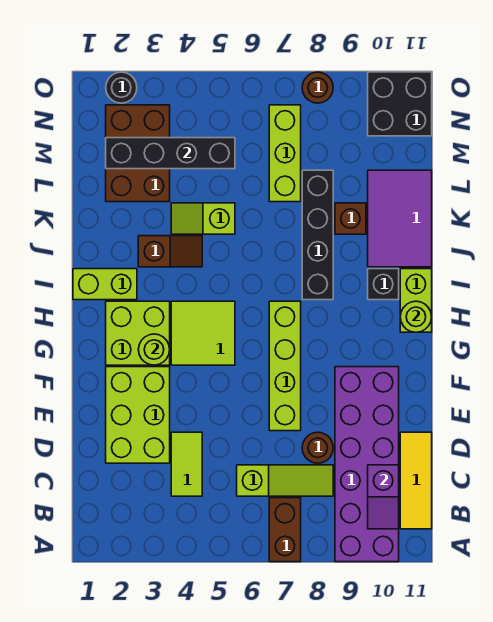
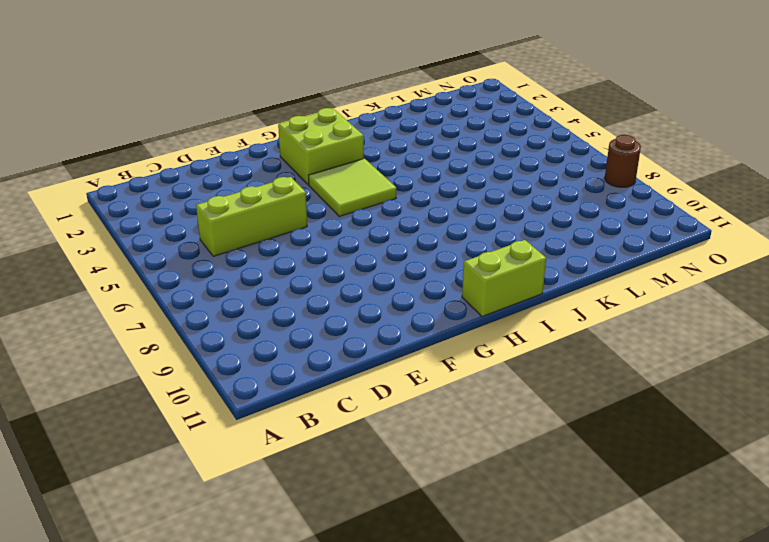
lime brick C5:E5 level 1 -> lime brick L7:N7 level 1
none -> brown brick A7:B7 level 1
none -> purple brick A9:F10 level 1
none -> yellow tile B11:D11 level 1

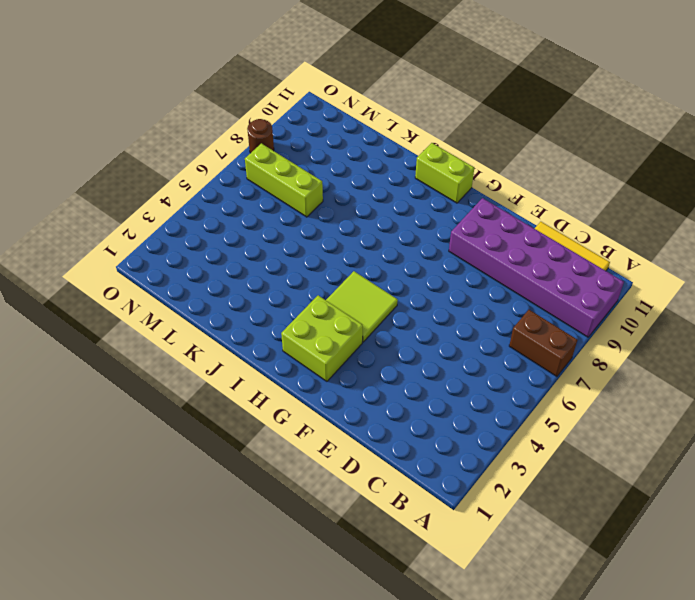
none -> lime tile C4:D4 level 1
none -> lime slope C6:C8 level 1 top 6
none -> lime brick D2:F3 level 1

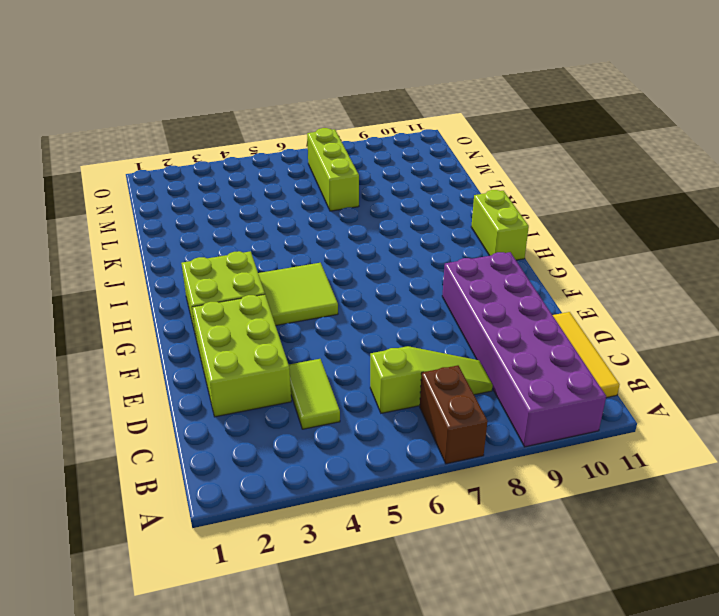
none -> brown round brick D8 level 1
none -> lime brick E7:H7 level 1
none -> lime brick I1:I2 level 1

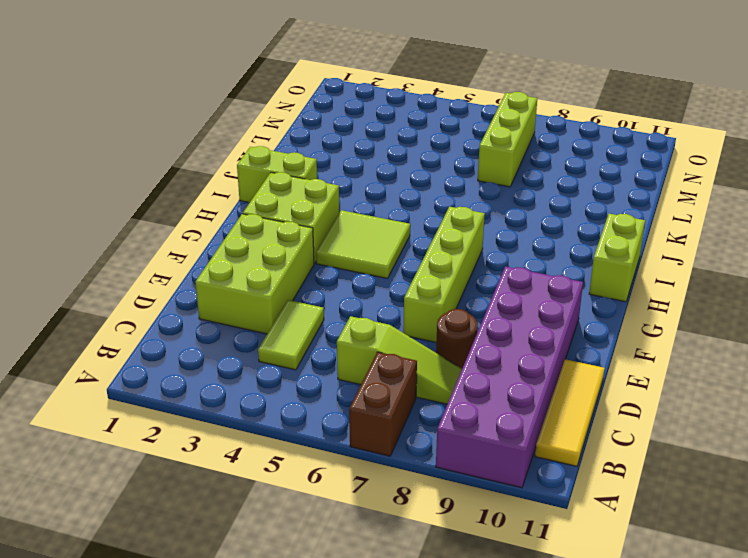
none -> black brick I8:L8 level 1
none -> black brick I10 level 1
none -> brown slope J3:J4 level 1 top 3

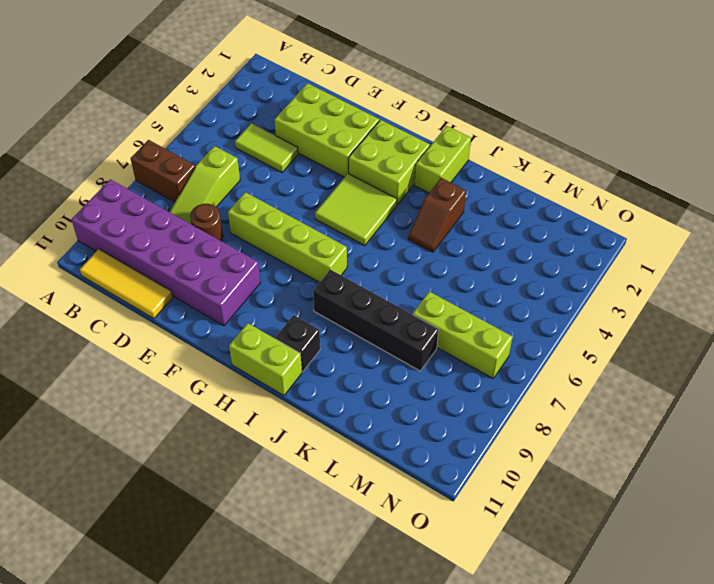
none -> purple tile J10:L11 level 1
none -> lime slope K4:K5 level 1 top 5
none -> brown brick K9 level 1

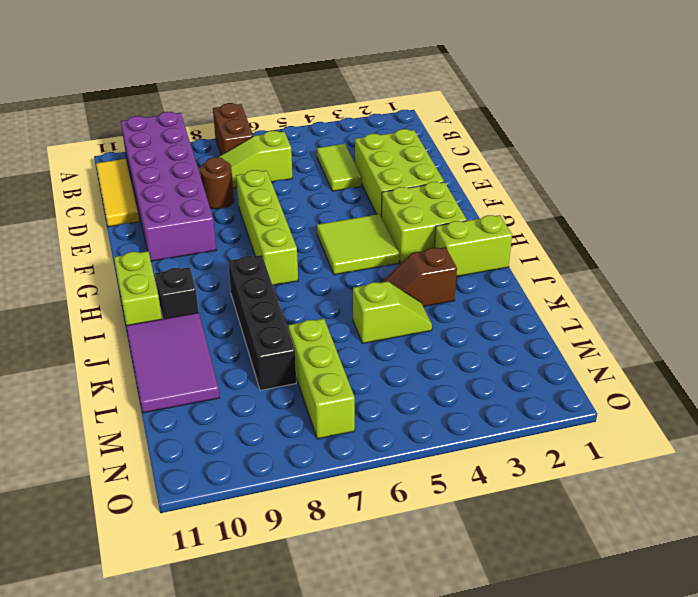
none -> brown brick K9 level 1
none -> brown brick L2:N3 level 1
none -> black brick N10:O11 level 1

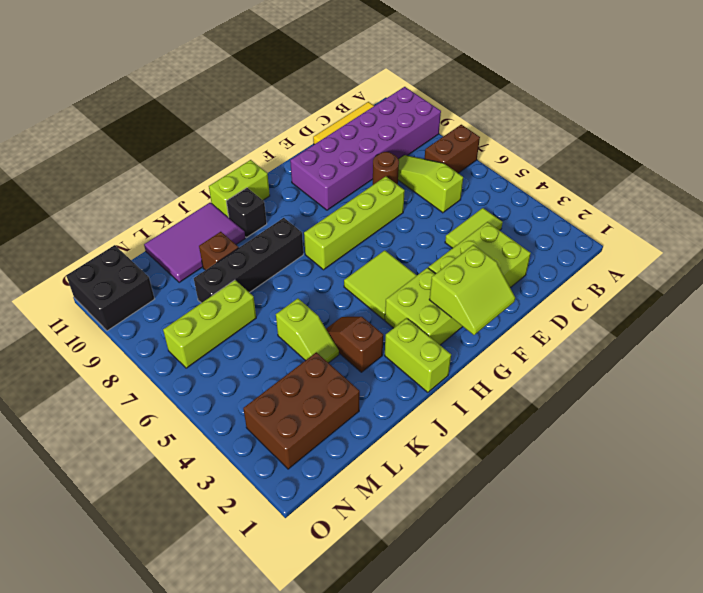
lime slope F1:G2 level 2 top 2 -> none
none -> black round brick O2 level 1
none -> brown round brick O8 level 1
none -> purple slope B10:C10 level 2 top C

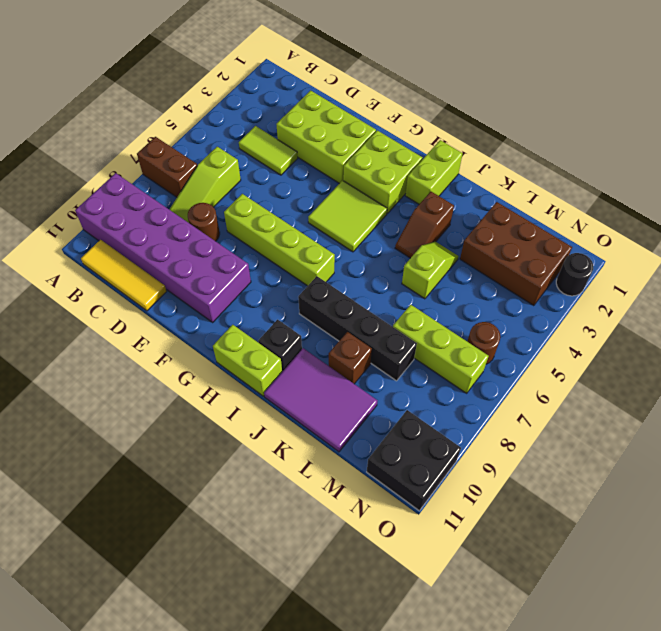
brown round brick N6 level 1 -> brown round brick O8 level 1
none -> purple slope B10:C10 level 2 top C
none -> lime round brick G3 level 2
none -> lime round brick H11 level 2

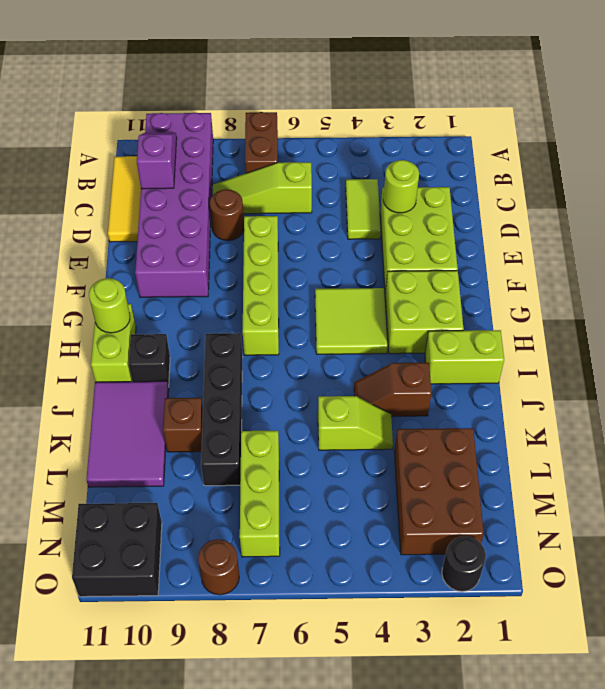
lime round brick D3 level 2 -> lime round brick G3 level 2
none -> black brick M2:M5 level 2

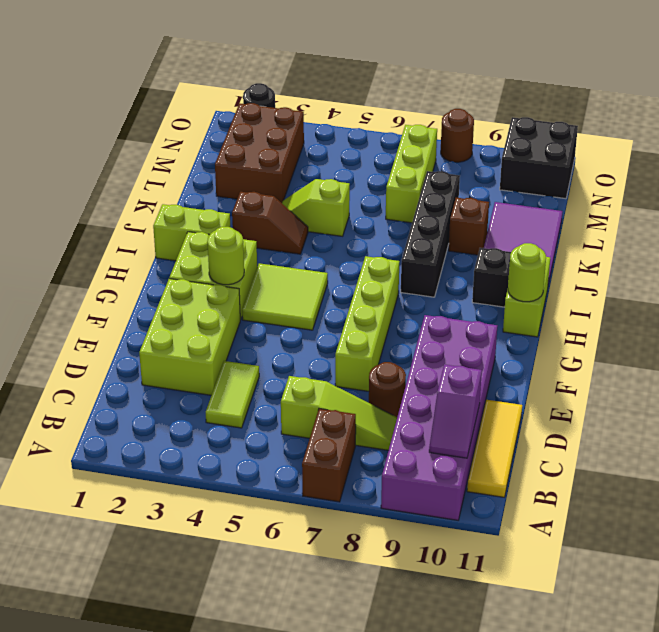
none -> black brick M2:M5 level 2

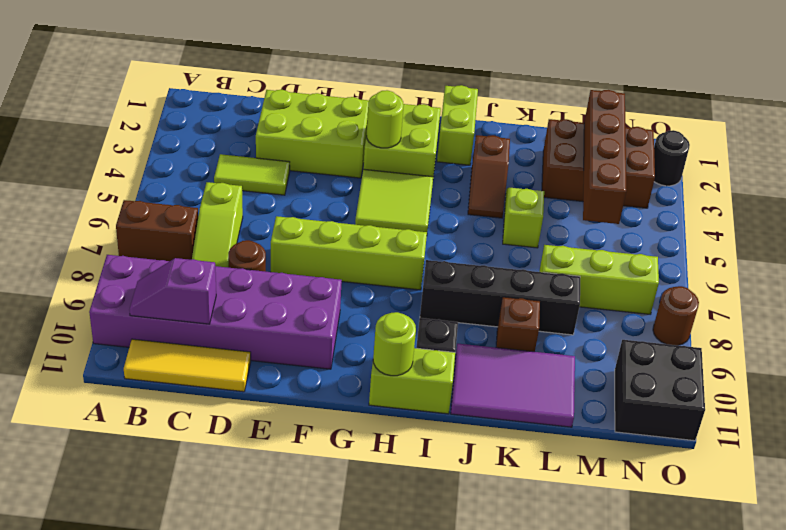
brown brick M2:M5 level 2 -> black brick M2:M5 level 2

